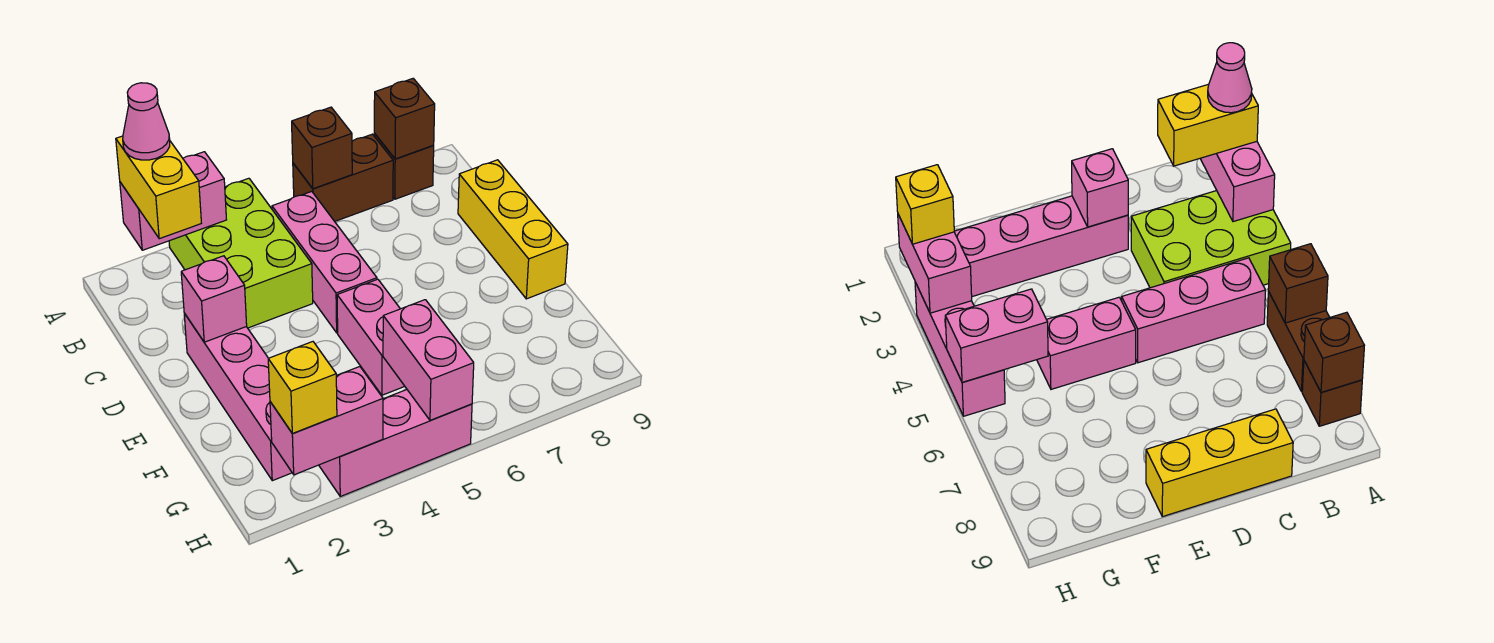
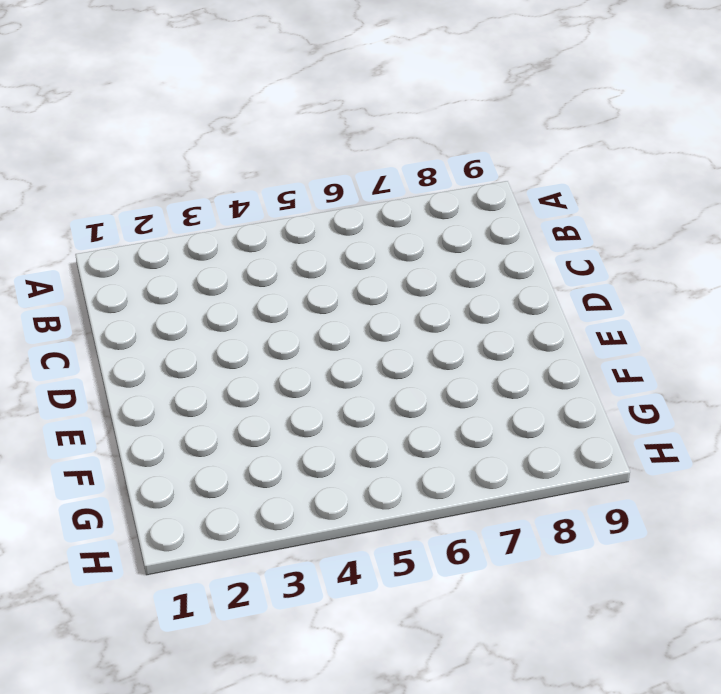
none -> lime brick A3:C4 level 1
none -> brown brick A6:A7 level 1
none -> brown brick A8 level 1

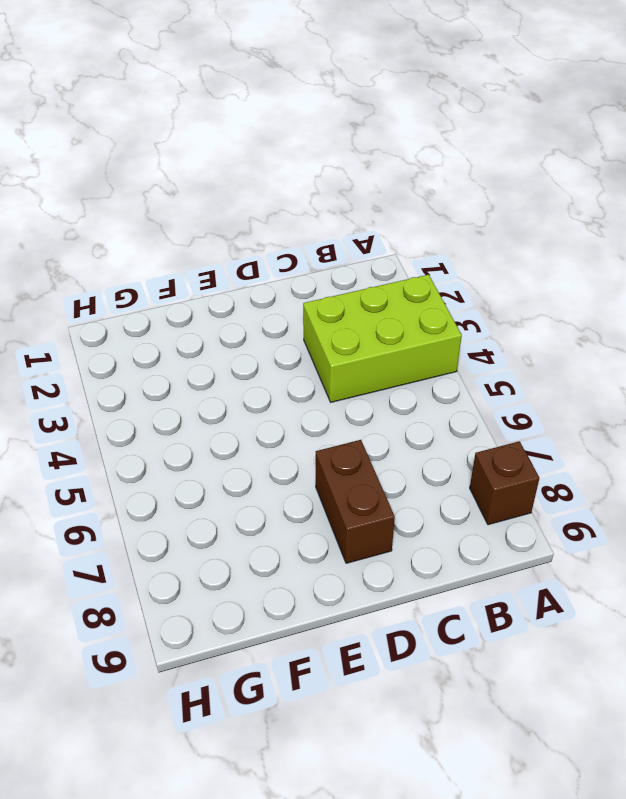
brown brick D7:D8 level 1 -> brown brick A6:A7 level 1
none -> pink brick B5:D5 level 1
none -> yellow brick C9:E9 level 1
none -> pink brick D2:G2 level 1

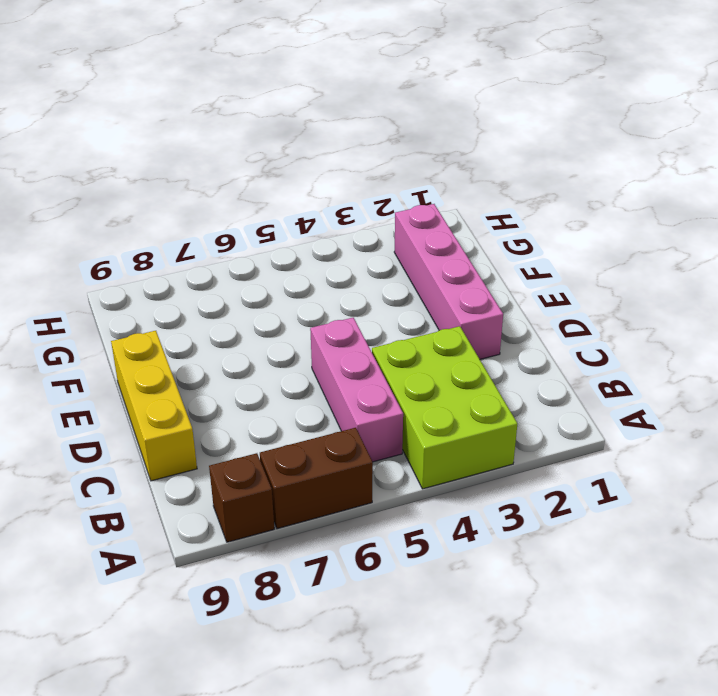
none -> pink brick E5:F5 level 1
none -> pink brick H3:H5 level 1
none -> pink brick A2:A3 level 2

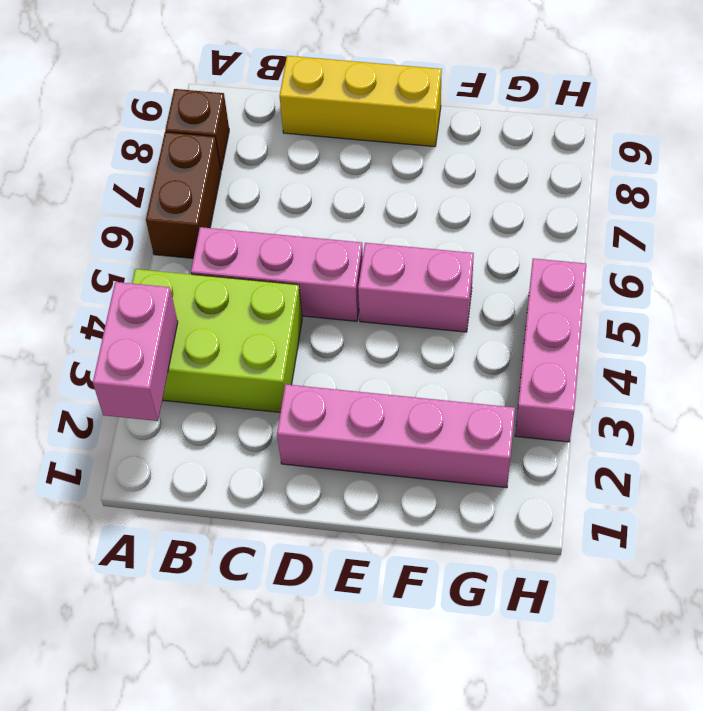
none -> brown brick A6 level 2
none -> brown brick A8 level 2
none -> pink brick D2 level 2

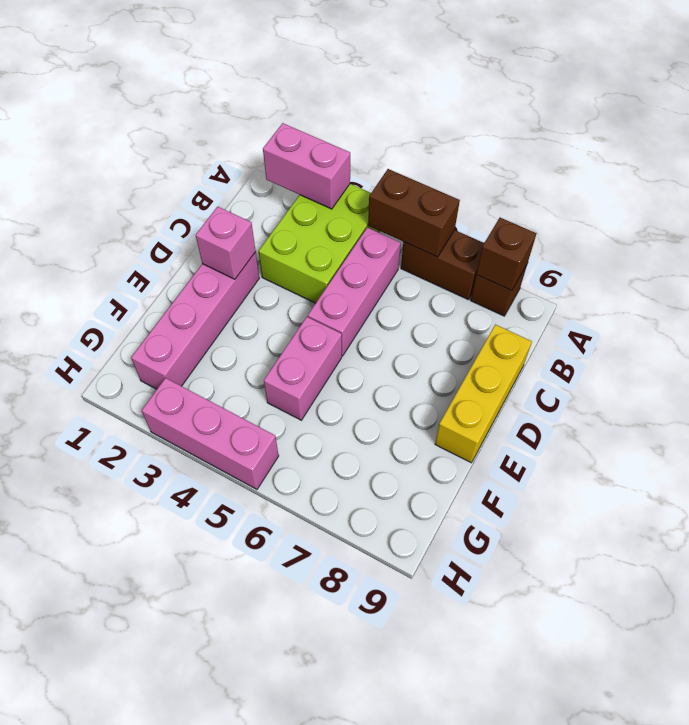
brown brick A5:A6 level 2 -> brown brick A6 level 2
none -> pink brick G5:H5 level 2
none -> pink brick H2:H3 level 2
none -> yellow brick A2:B2 level 3

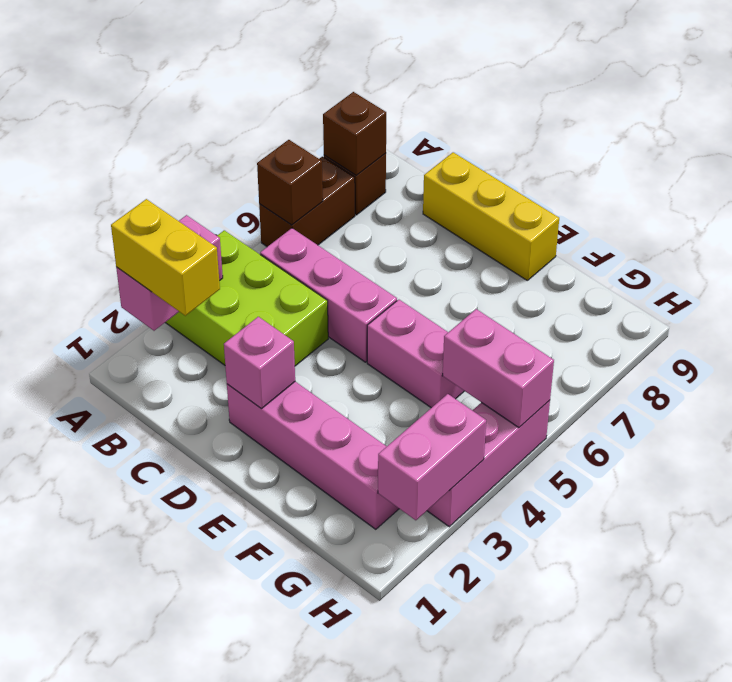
none -> yellow brick H2 level 3
none -> pink cone A2 level 4

